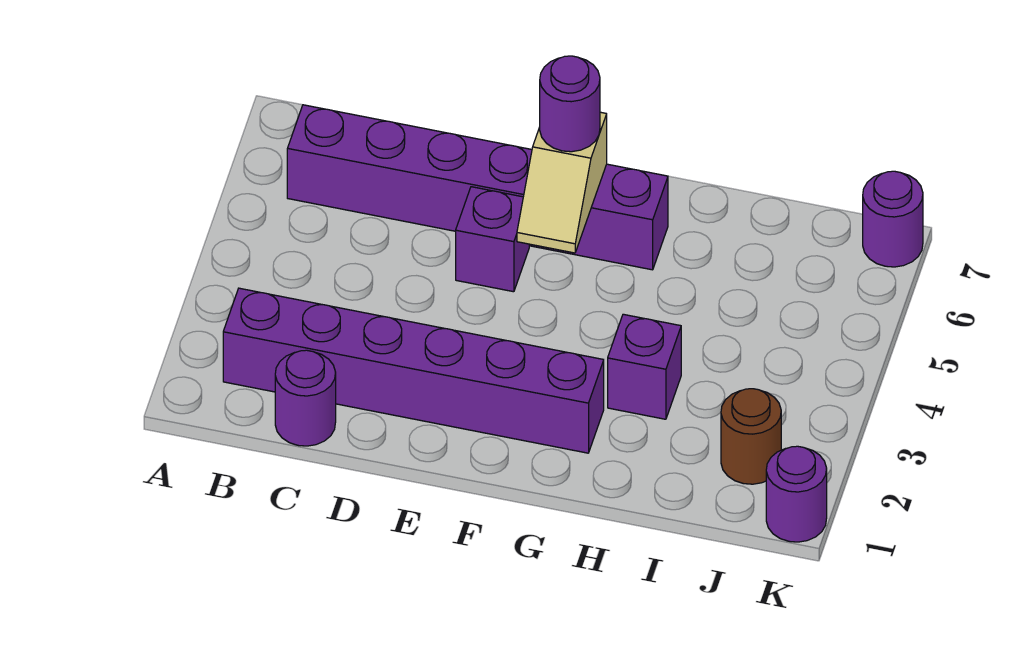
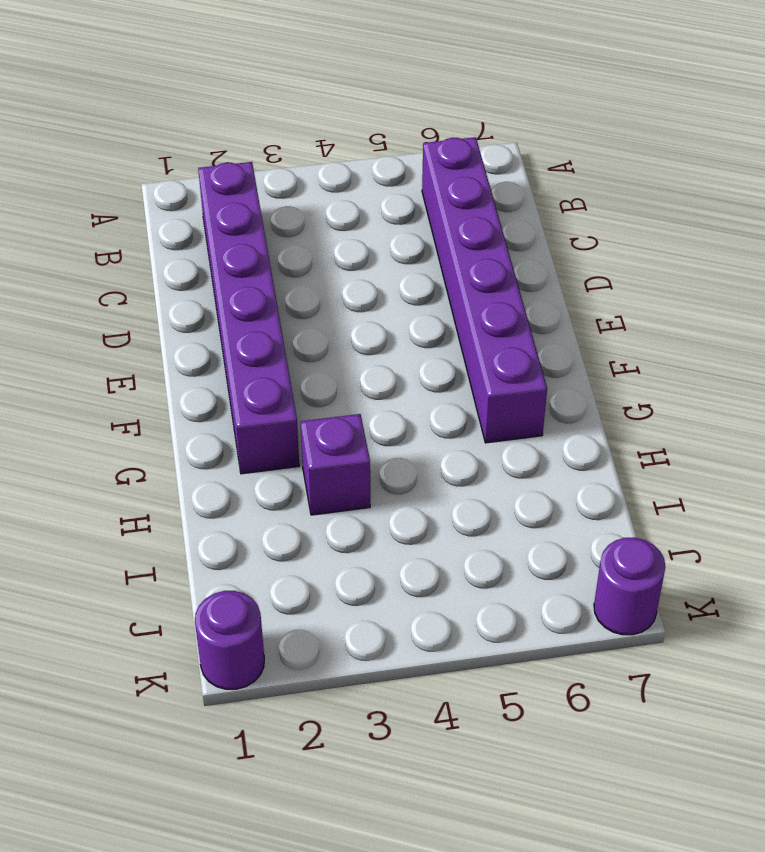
none -> purple round brick C1 level 1
none -> purple brick E5 level 1

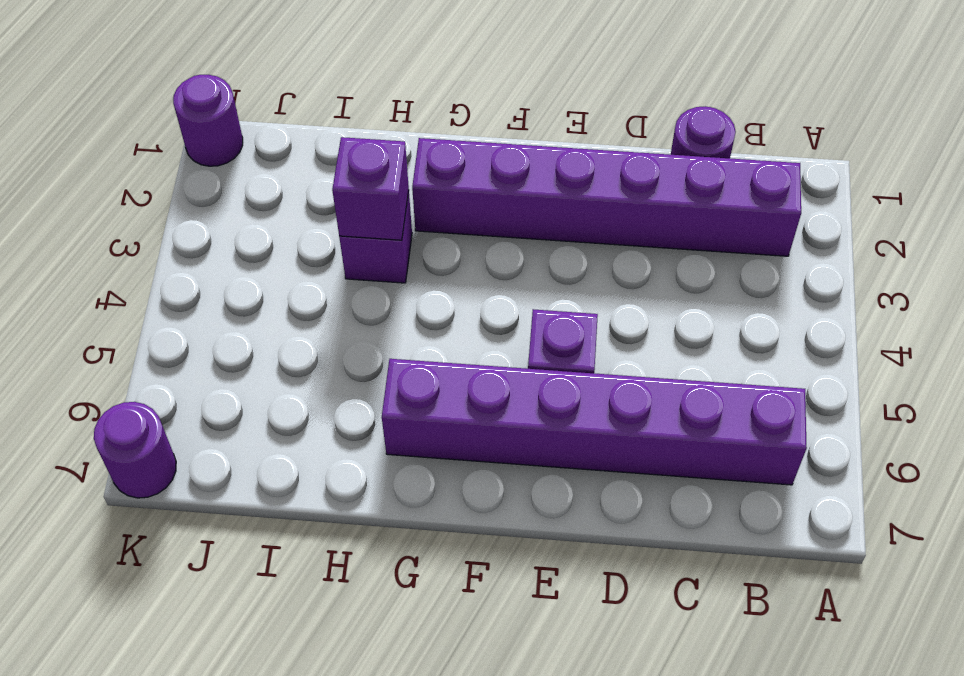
purple brick H3 level 2 -> none
none -> brown round brick J2 level 1
none -> tan slope F5:F6 level 2 top 6

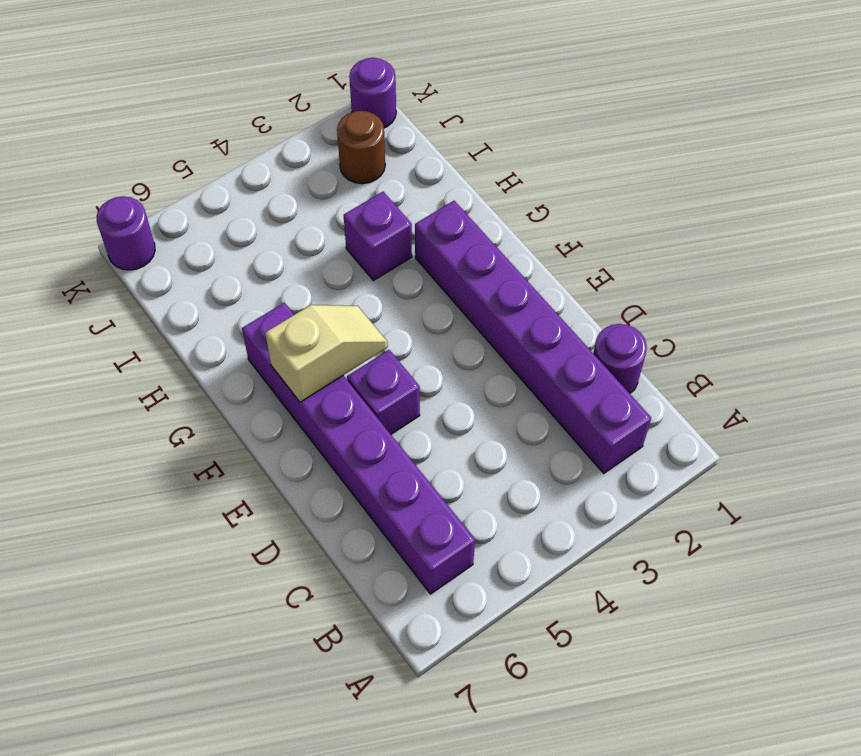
none -> purple round brick F6 level 3

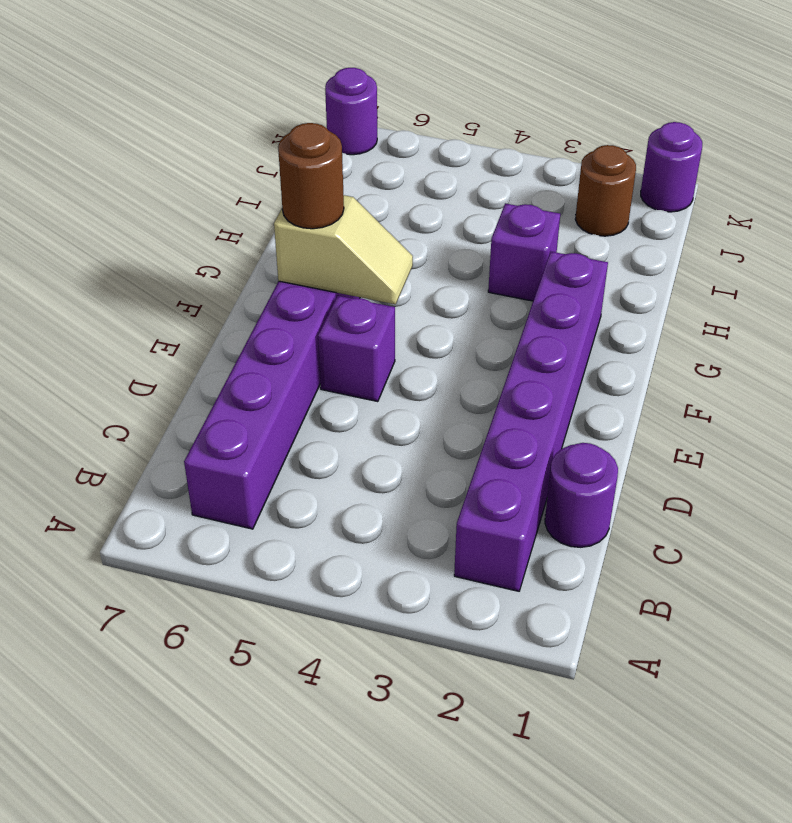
brown round brick F6 level 3 -> purple round brick F6 level 3

